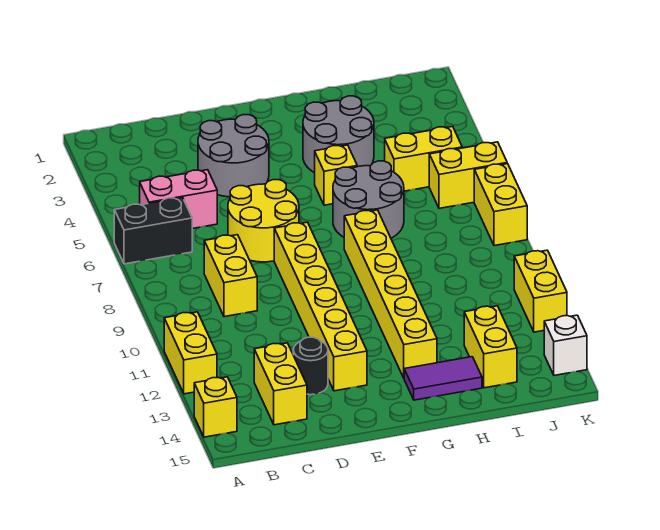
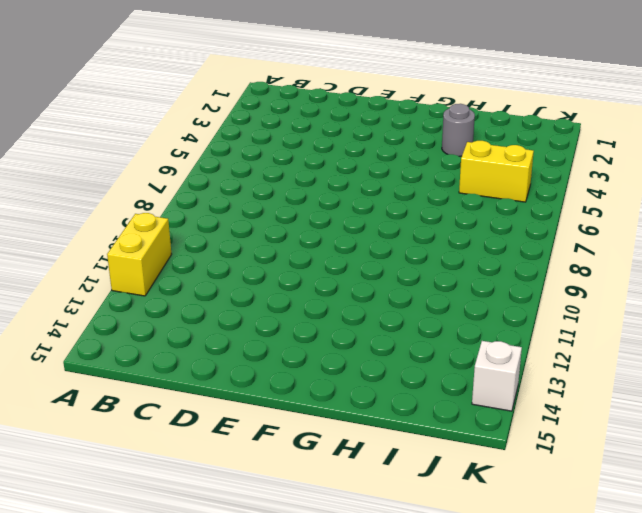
grey round brick H3 level 1 -> grey round brick G3:H4 level 1
none -> black brick A6:B6 level 1
none -> yellow brick A14 level 1
none -> pink brick B5:C5 level 1

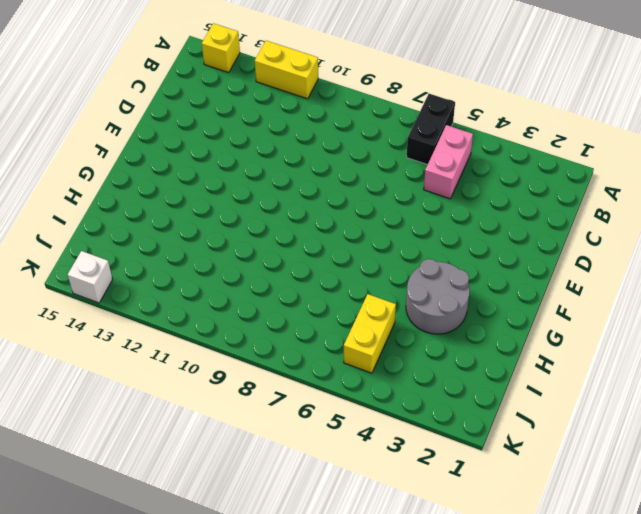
none -> yellow brick C8:C9 level 1
none -> yellow brick C13:C14 level 1
none -> grey round brick D3:E4 level 1

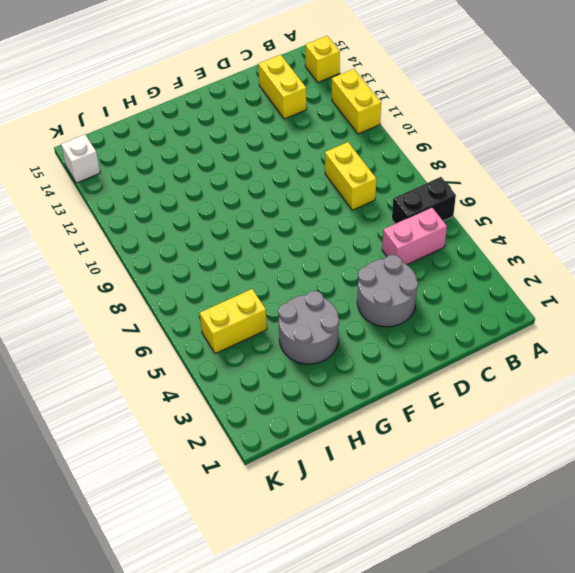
none -> yellow round brick D6:E7 level 1
none -> black round brick D13 level 1
none -> yellow brick E8:E13 level 1

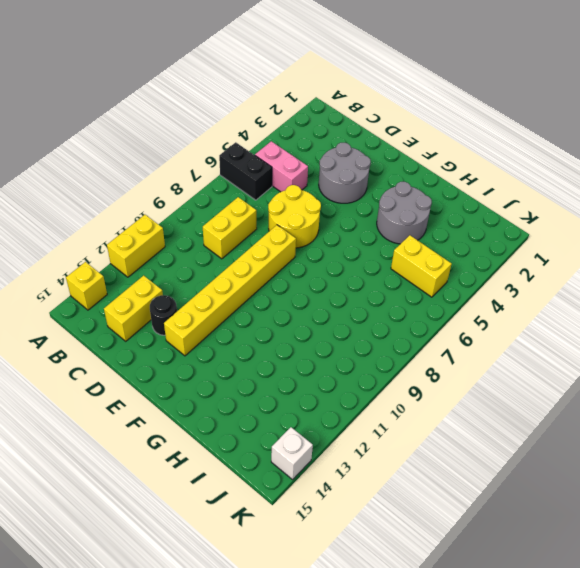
none -> yellow brick G5 level 1
none -> grey round brick G6:H7 level 1
none -> yellow brick G8:G13 level 1

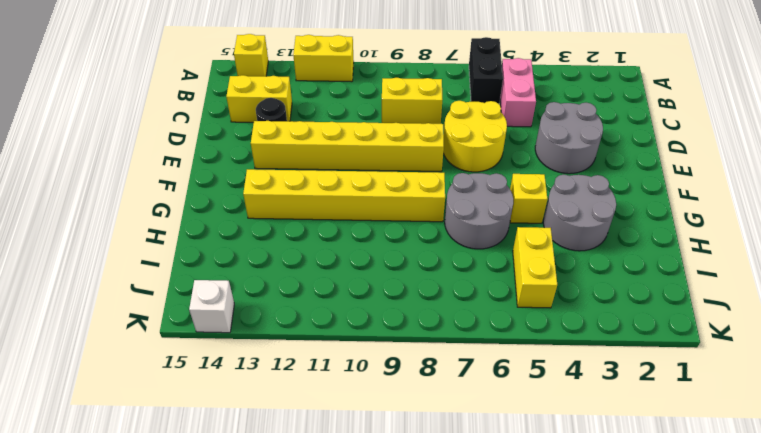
none -> purple tile G14:H14 level 1
none -> yellow brick I13:I14 level 1
none -> yellow brick J6:K6 level 1

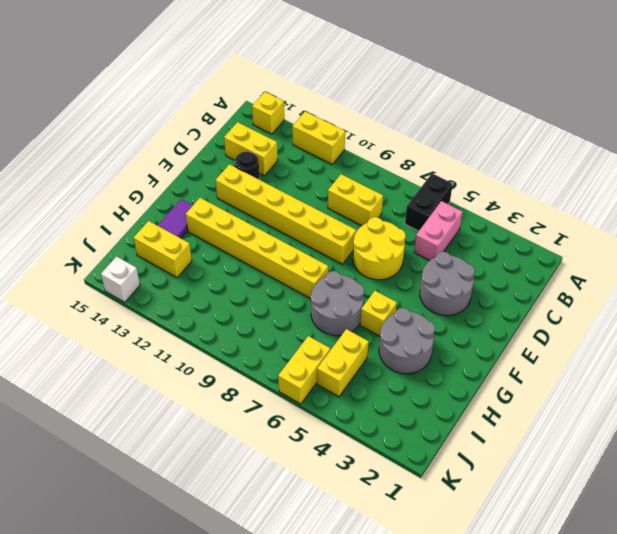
none -> yellow brick K7:K8 level 1
none -> yellow brick K11:K12 level 1

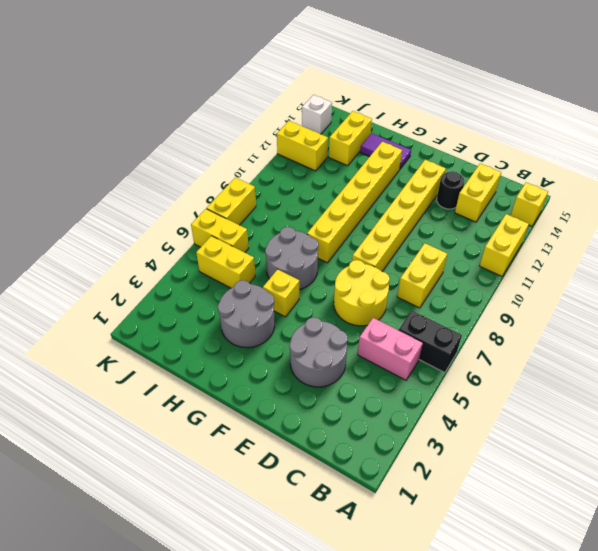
yellow brick J12:K12 level 1 -> yellow brick K11:K12 level 1

